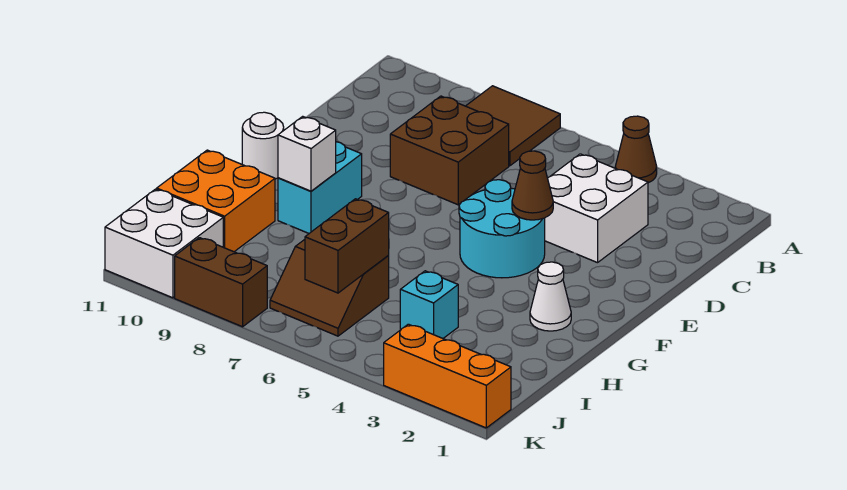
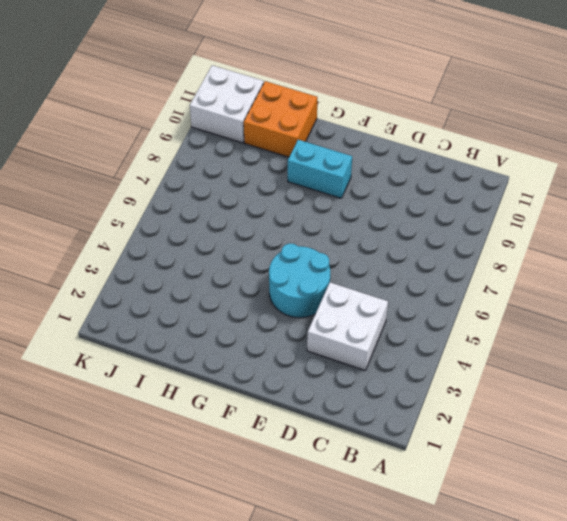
none -> brown cone A4 level 1
none -> brown tile A7:B8 level 1
none -> brown brick C7:D8 level 1

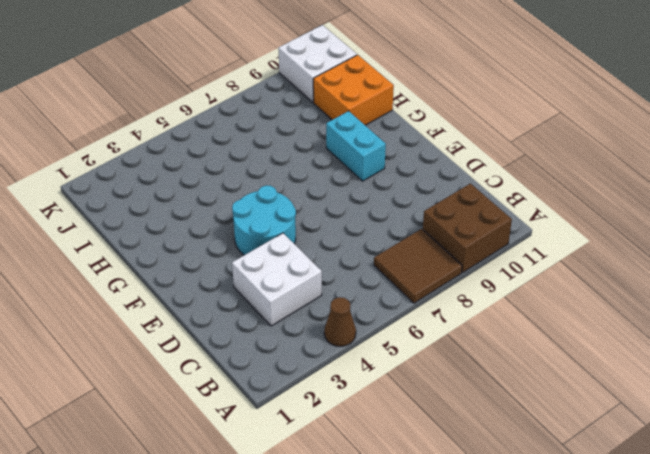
brown brick A9:B10 level 1 -> brown brick C7:D8 level 1
none -> white round brick F11 level 1
none -> white cone G2 level 1
none -> cyan brick I4 level 1

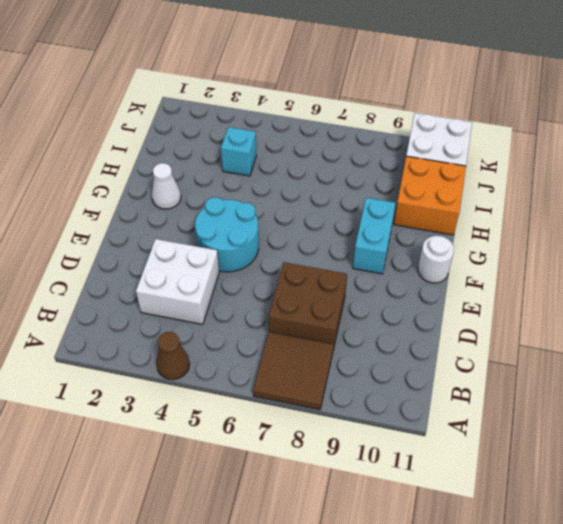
none -> brown slope I6:J7 level 1 top I
none -> orange brick K1:K3 level 1
none -> brown brick K8:K9 level 1

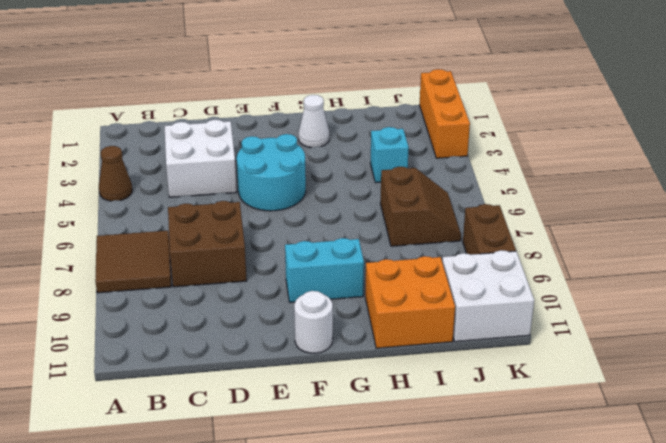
none -> brown cone E4 level 2
none -> white brick G9 level 2
none -> brown brick I6:J6 level 2

